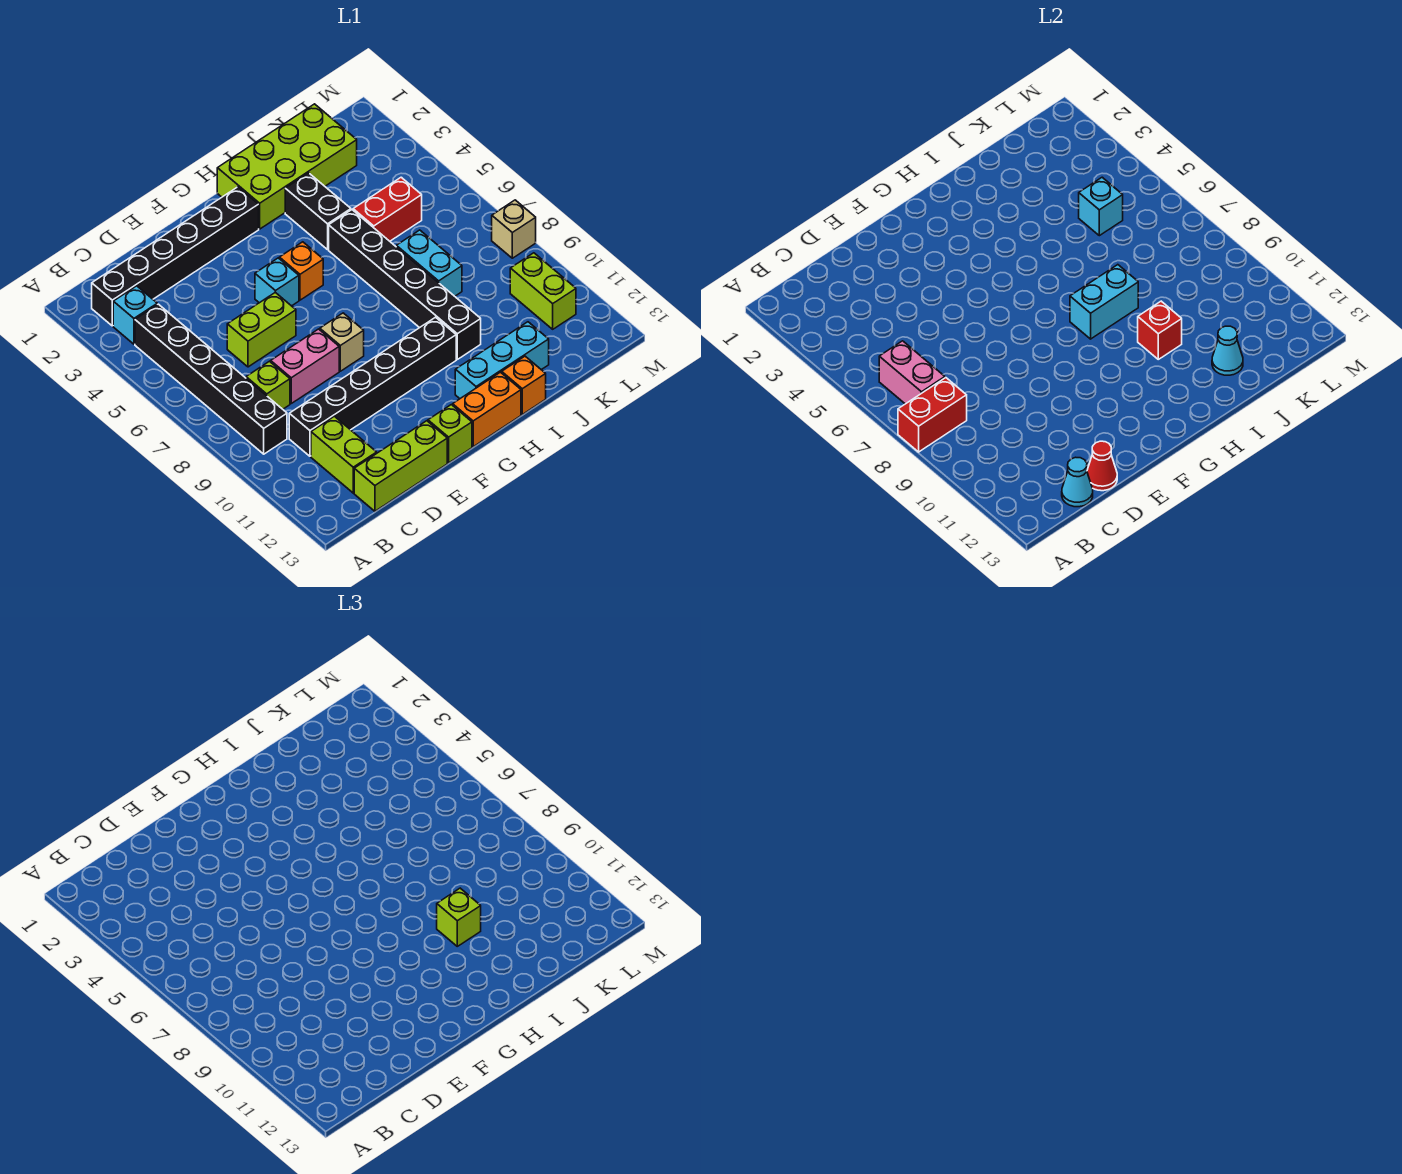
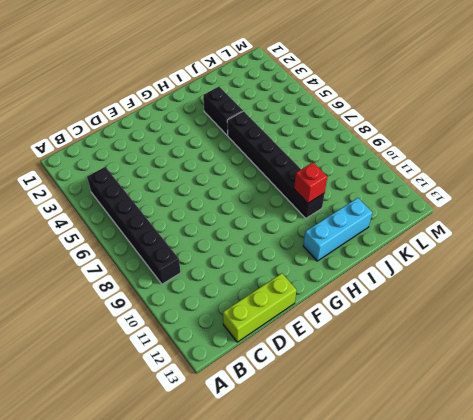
none -> black brick B2:G2 level 1
none -> cyan brick B3 level 1
none -> lime brick C8 level 1
none -> black brick C10:H10 level 1

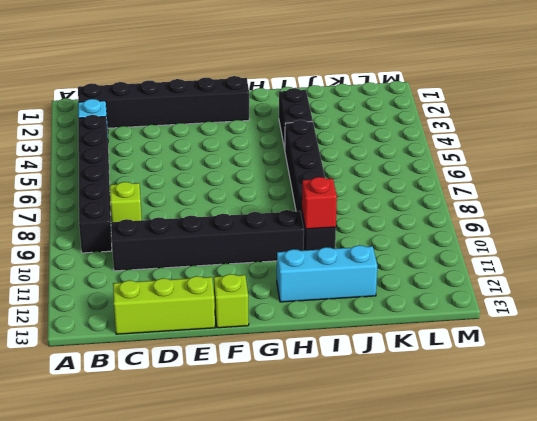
none -> lime brick C11:C12 level 1
none -> lime brick D6:E6 level 1
none -> pink brick D8:E8 level 1
none -> cyan brick F5 level 1

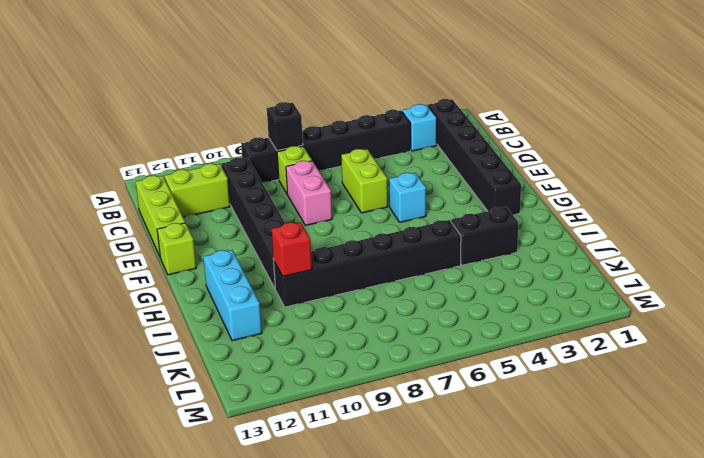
black brick B8 level 2 -> red brick A8:B8 level 2
none -> tan brick F8 level 1
none -> orange brick G5 level 1
none -> orange brick G13:H13 level 1
none -> lime brick H1:K2 level 1

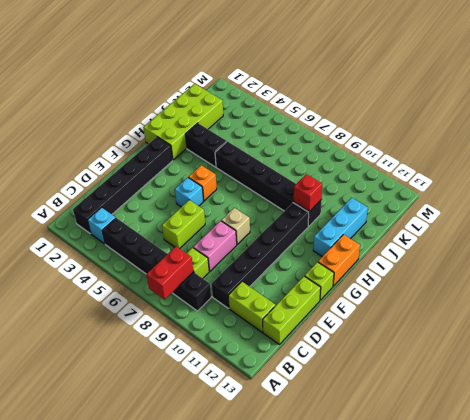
none -> orange brick I13 level 1
none -> red brick J5:K5 level 1
none -> cyan brick J7:J8 level 1
none -> lime brick L10:L11 level 1

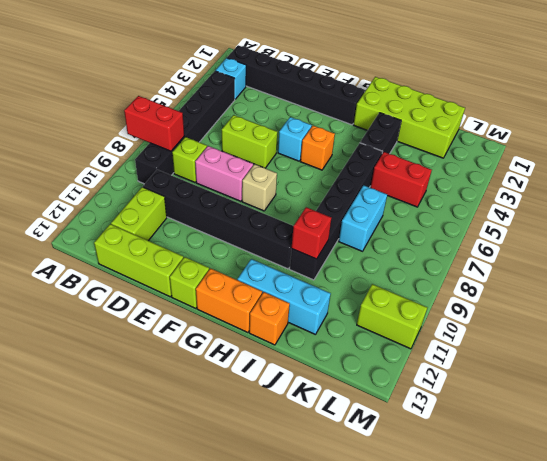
lime brick L11:M11 level 1 -> lime brick L10:L11 level 1
none -> tan brick M8 level 1
none -> pink brick B6:B7 level 2
none -> cyan cone C13 level 2
none -> red cone D13 level 2

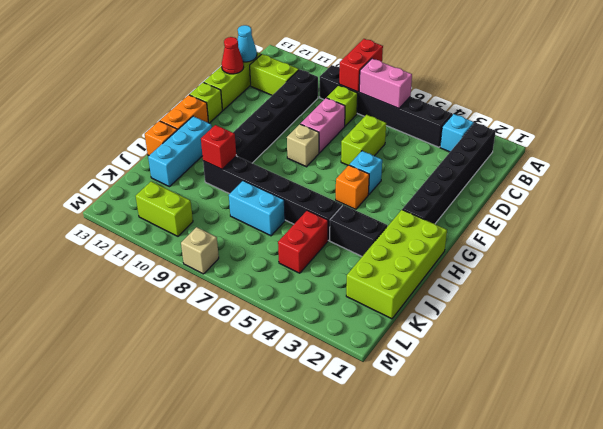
none -> cyan brick H8:I8 level 2
none -> cyan cone J12 level 2
none -> cyan brick K5 level 2
none -> lime brick I10 level 3

